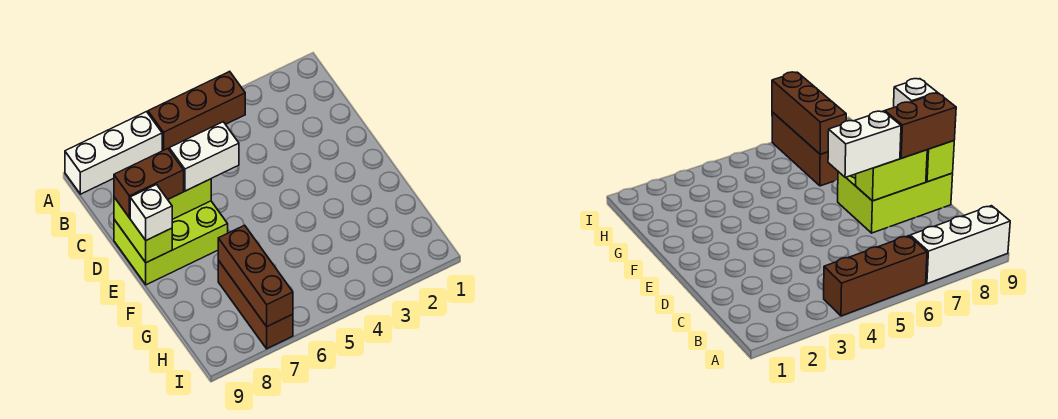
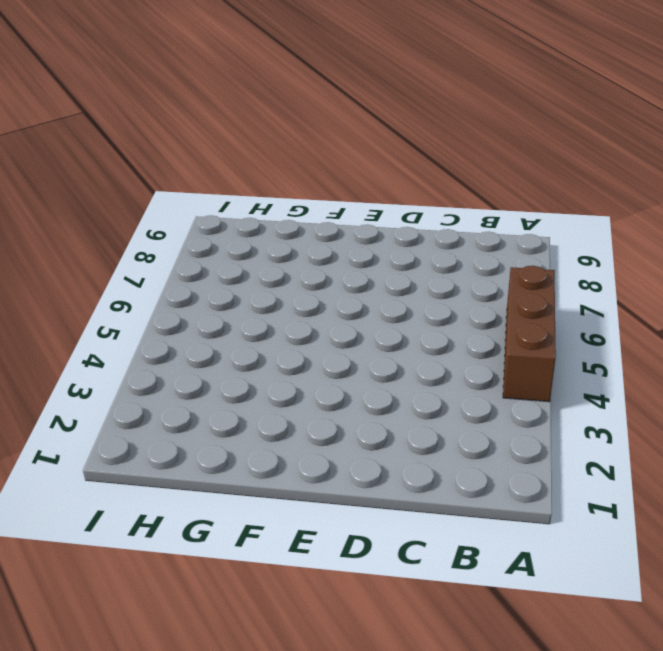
none -> white brick A7:A9 level 1
none -> lime brick D7:E9 level 1

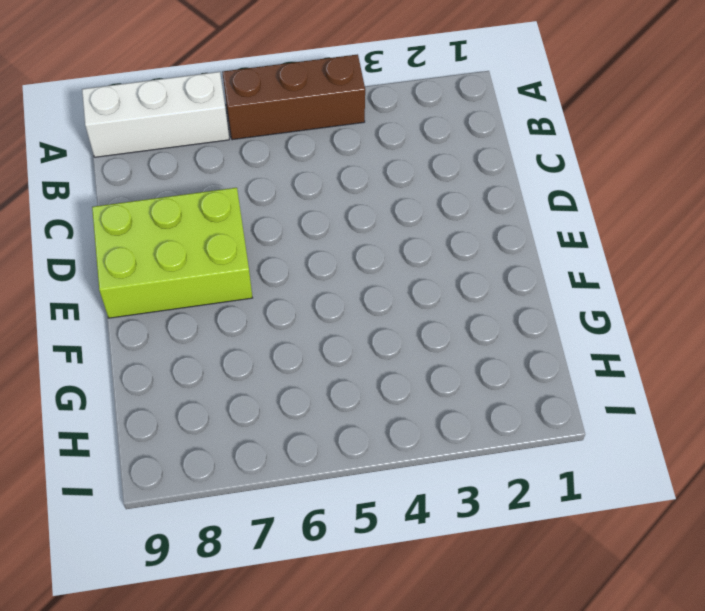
none -> brown brick G7:I7 level 1
none -> lime brick D7:D8 level 2

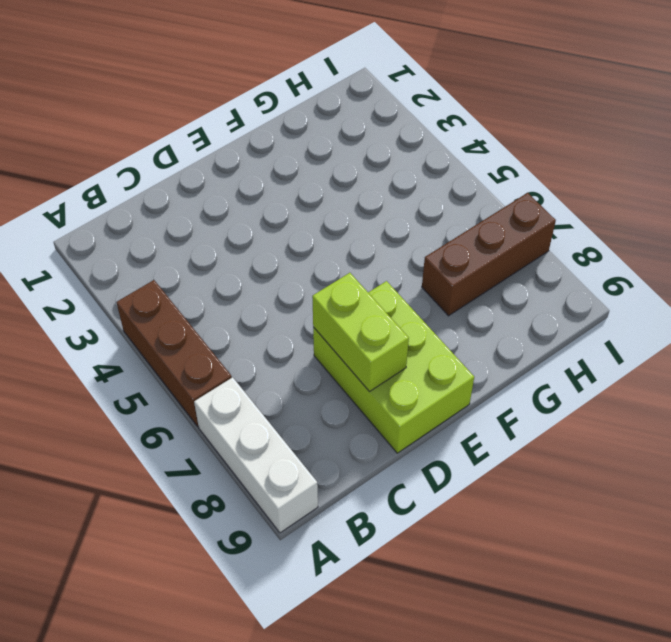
none -> lime brick D9:E9 level 2
none -> brown brick G7:I7 level 2

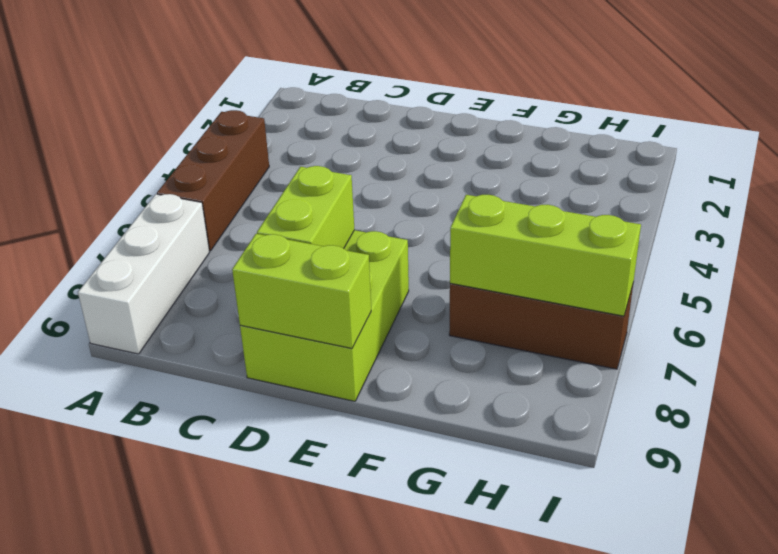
lime brick G7:I7 level 2 -> brown brick G7:I7 level 2
none -> white brick D6:D7 level 3
none -> brown brick D8:D9 level 3

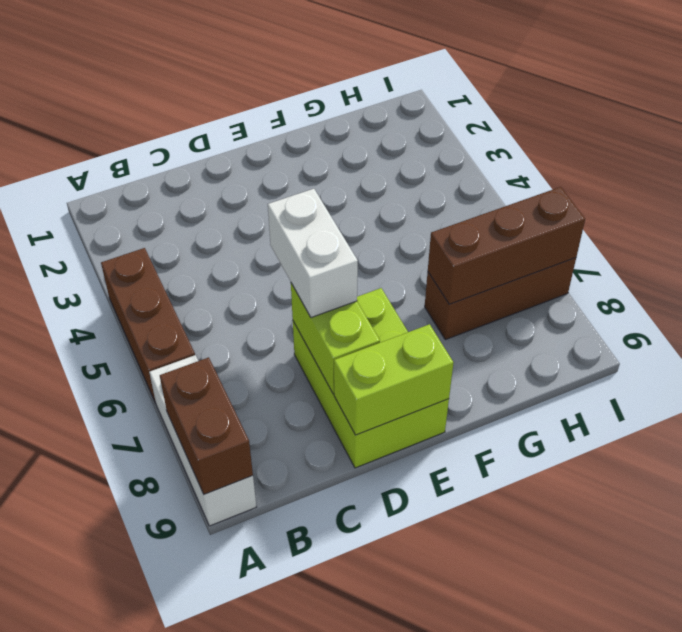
brown brick A8:A9 level 2 -> brown brick D8:D9 level 3
none -> white brick E9 level 3

